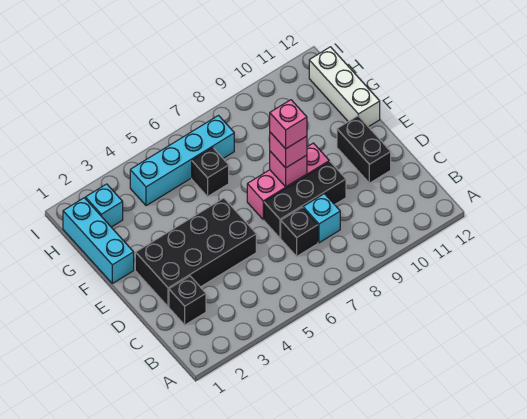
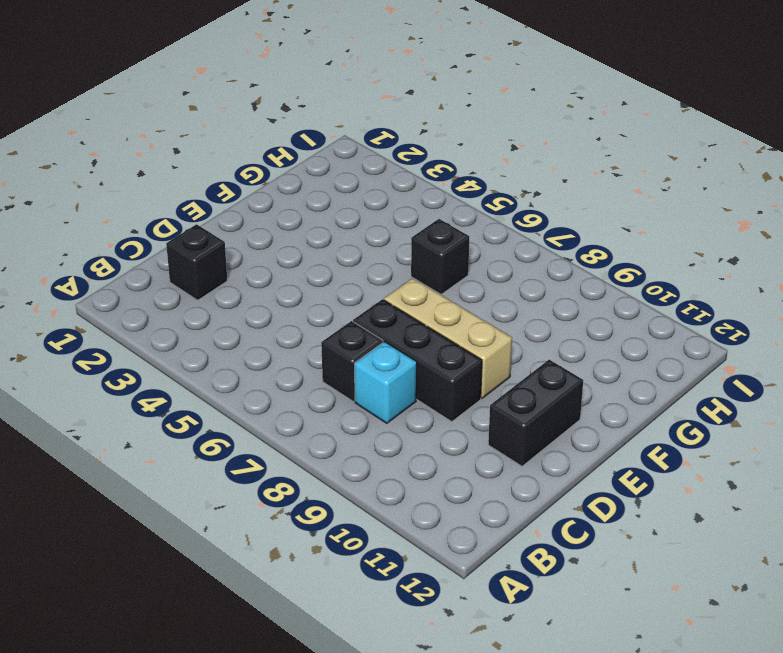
tan brick E7:E9 level 1 -> pink brick E7:E9 level 1
none -> black brick D2:E5 level 1
none -> cyan brick F1:H1 level 1
none -> white brick F12:H12 level 1

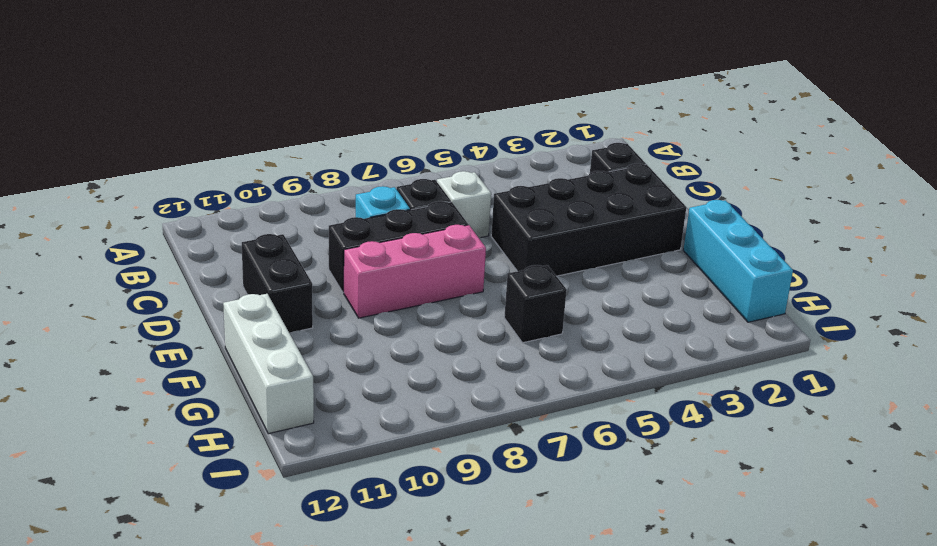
white brick C6 level 1 -> none
none -> cyan brick H2 level 1
none -> cyan brick H4:H7 level 1
none -> pink brick E8 level 2

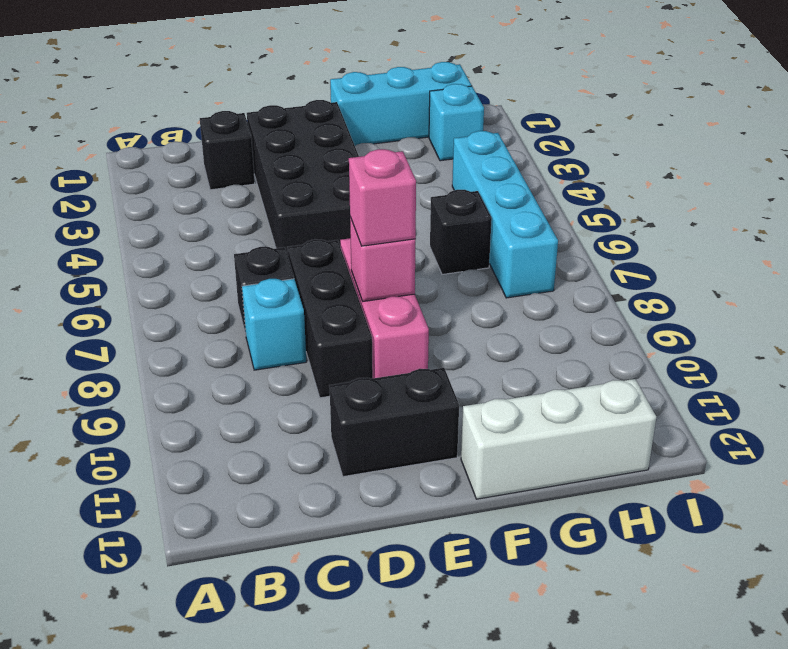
none -> pink brick E8 level 4

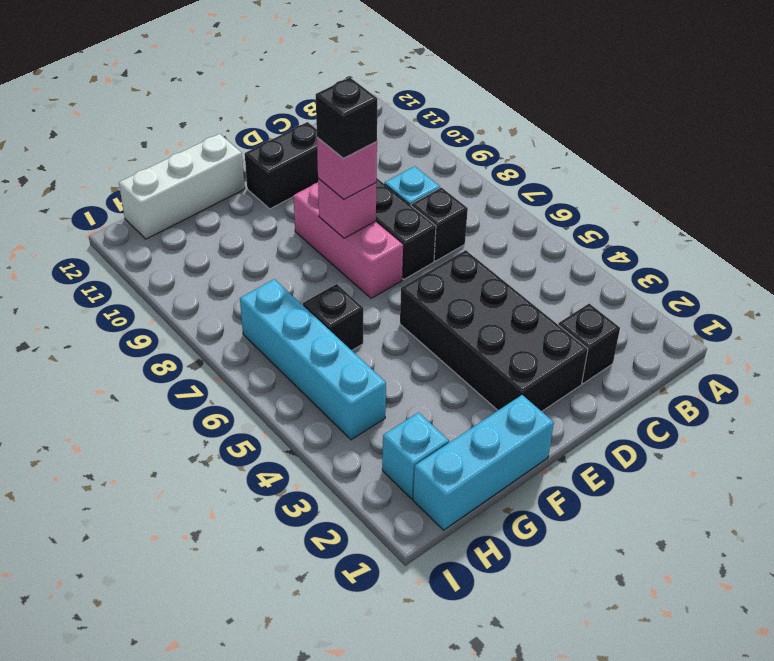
black brick E8 level 4 -> pink brick E8 level 4

